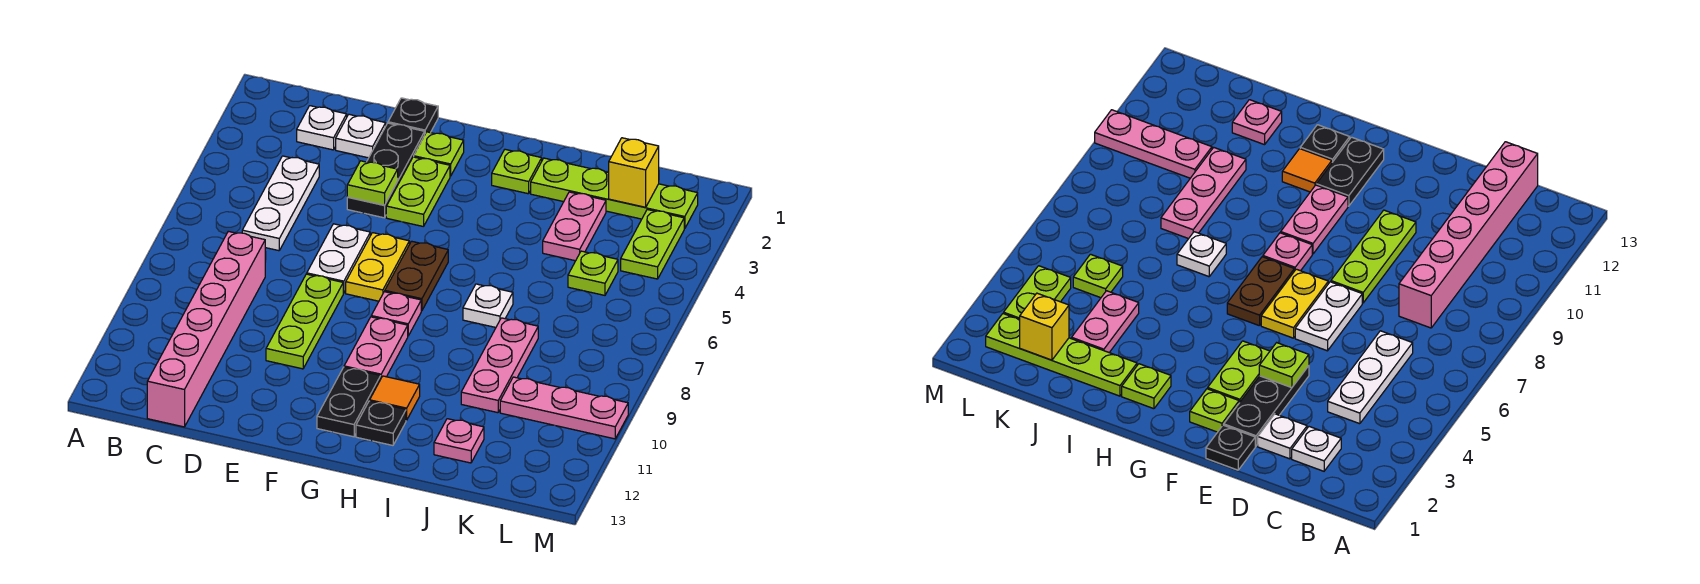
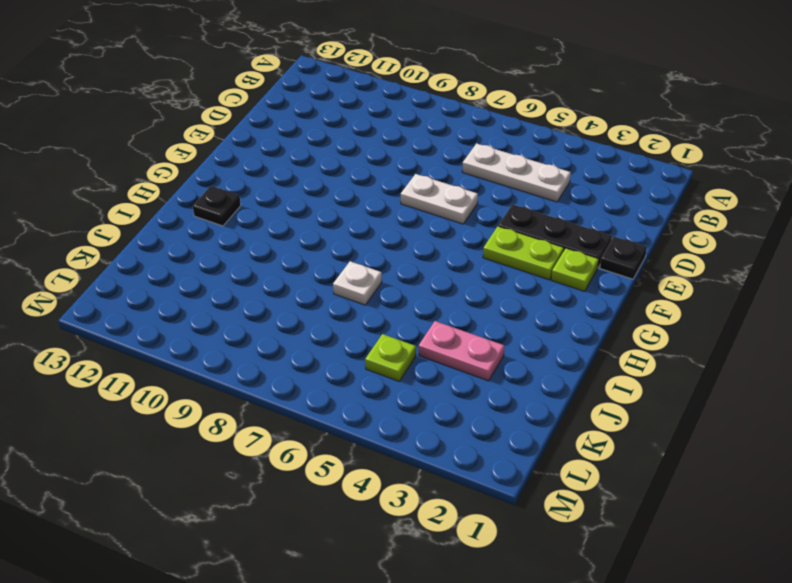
none -> white plate C2 level 1
none -> pink brick C8:C13 level 1
none -> white plate D2 level 1

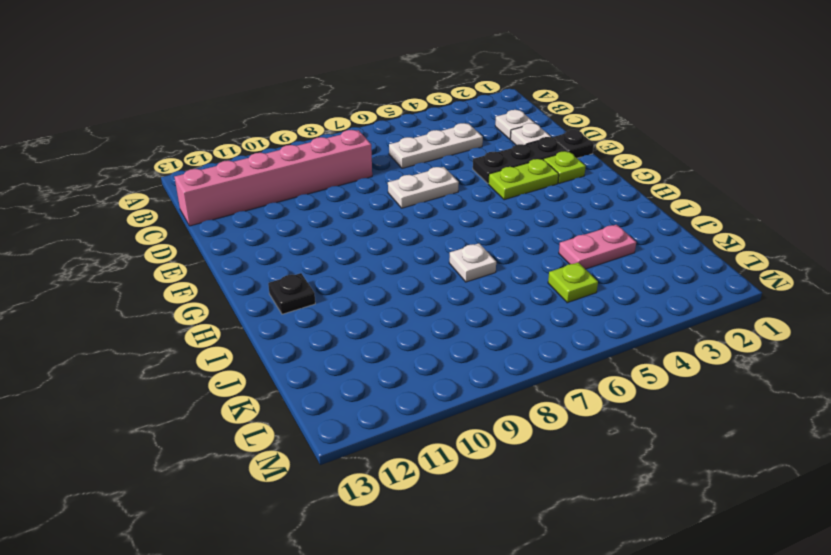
none -> lime plate E8:E10 level 1
none -> yellow plate F6:F7 level 1
none -> brown plate G6:G7 level 1

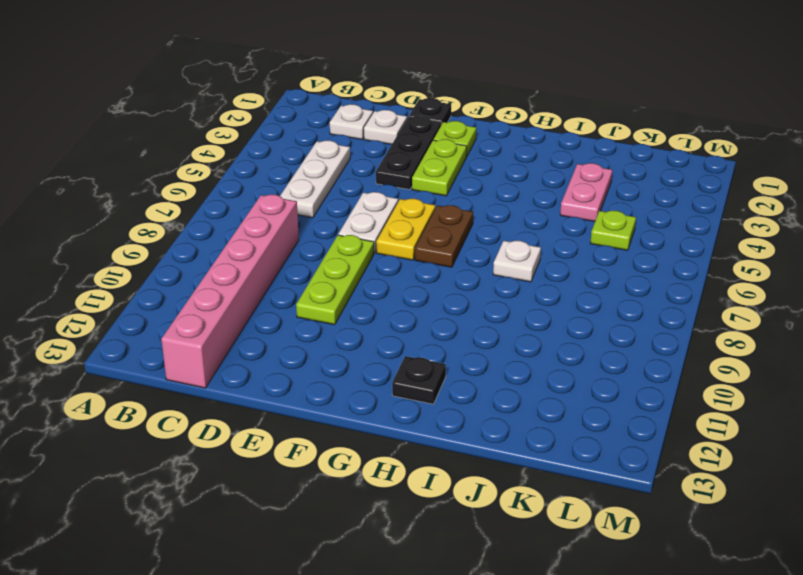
none -> pink plate G8 level 1
none -> pink plate G9:G10 level 1
none -> black plate G11:G12 level 1

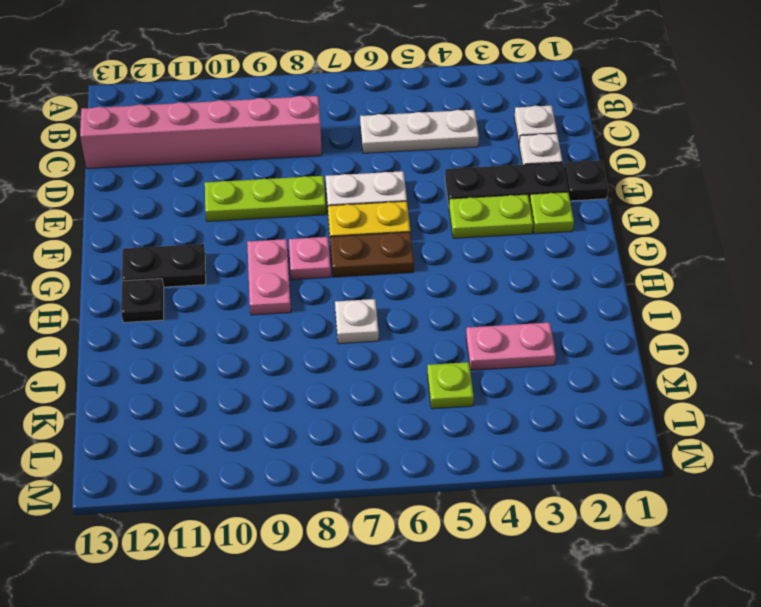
pink plate G9:H9 level 1 -> pink plate G9:G10 level 1
none -> lime plate H2 level 1
none -> orange tile H11 level 1
none -> lime plate I2:L2 level 1

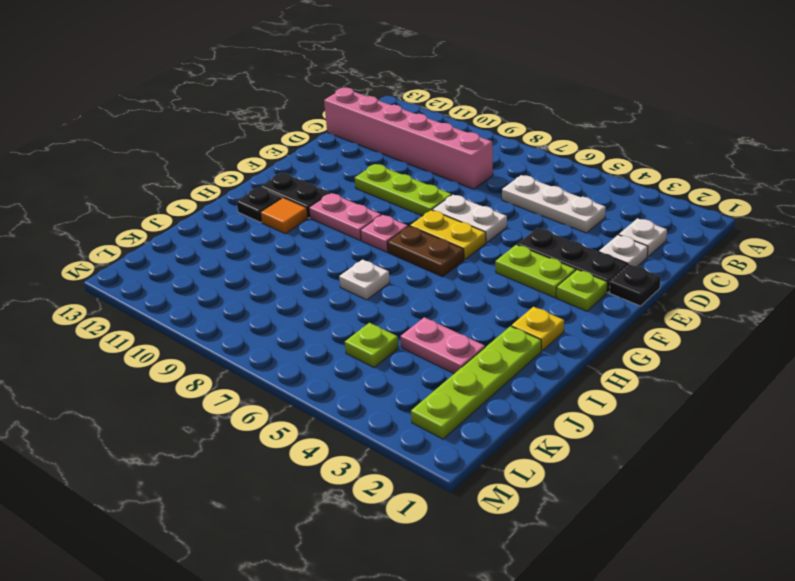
yellow plate H2 level 1 -> lime plate H2 level 1
none -> pink plate J8:J10 level 1
none -> pink plate J12 level 1
none -> pink plate K10:M10 level 1

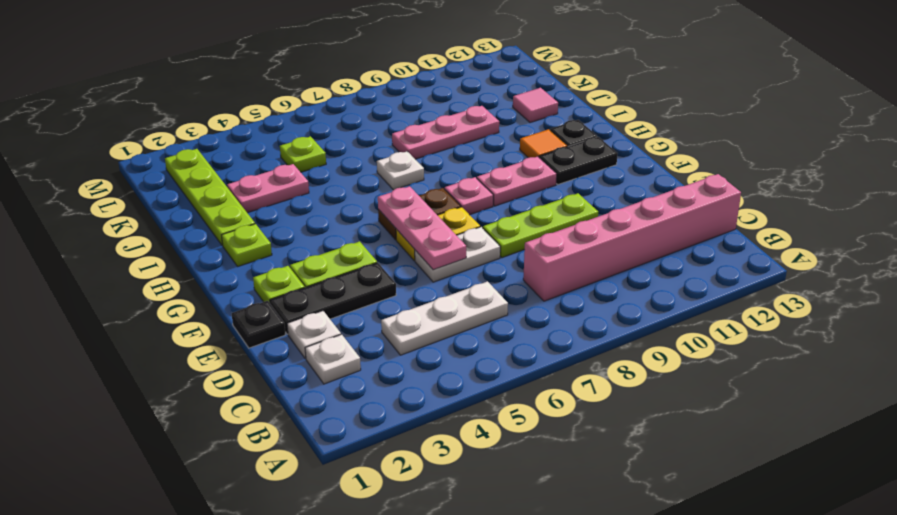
pink plate E6:G6 level 2 -> pink plate K10:M10 level 1
pink tile J12 level 1 -> pink plate J12 level 1
none -> lime plate L3:L4 level 1
none -> lime plate E4 level 2
none -> yellow brick K2 level 2

